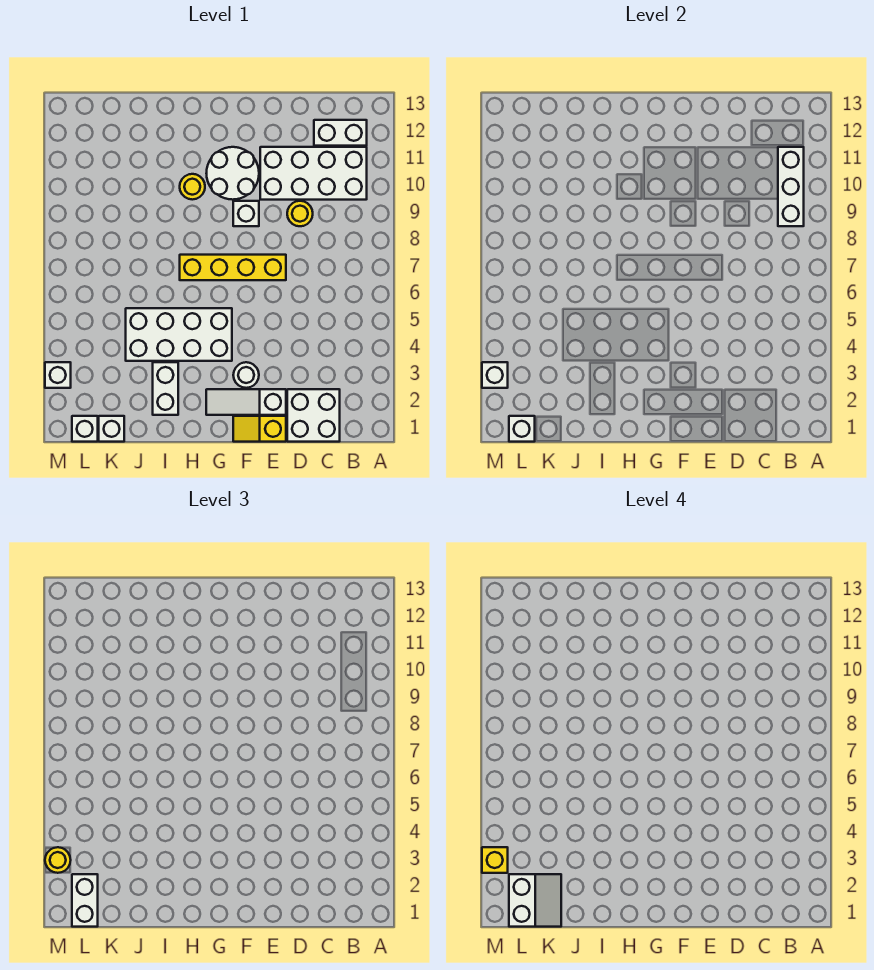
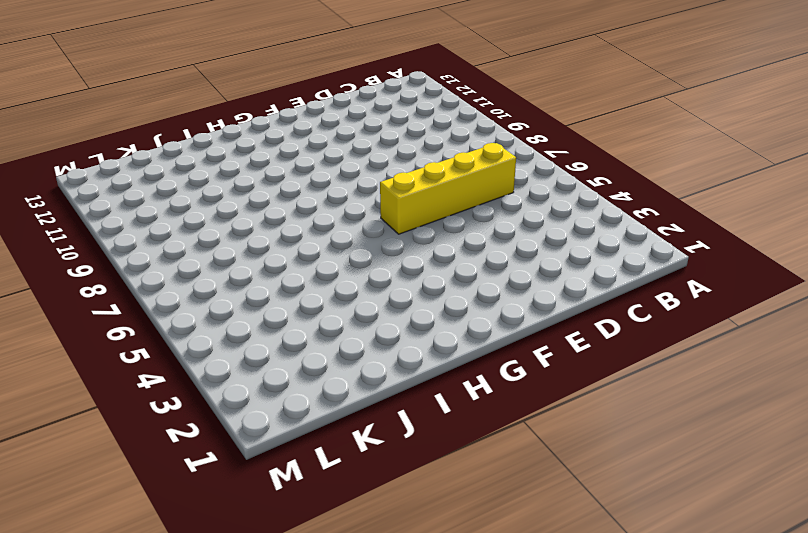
yellow brick C6:F6 level 1 -> yellow brick E7:H7 level 1
none -> white brick B10:E11 level 1
none -> white brick B12:C12 level 1
none -> white brick C1:D2 level 1

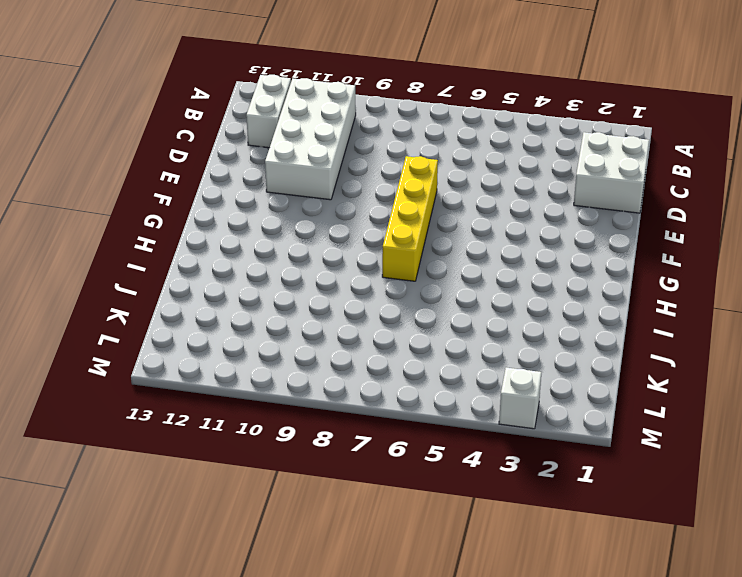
none -> yellow round brick D9 level 1
none -> yellow slope E1:F1 level 1 top E
none -> white slope E2:G2 level 1 top E

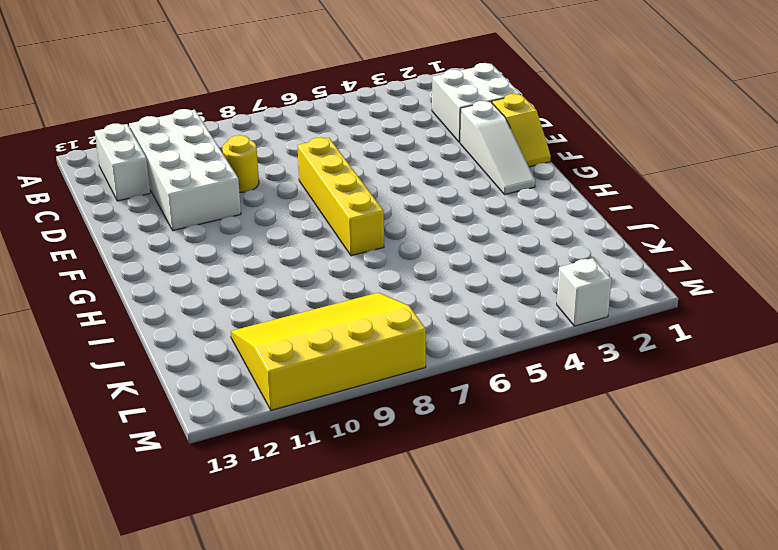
yellow slope K8:M11 level 1 top M -> none
none -> white round brick F3 level 1
none -> white brick F9 level 1
none -> white round brick F10:G11 level 1

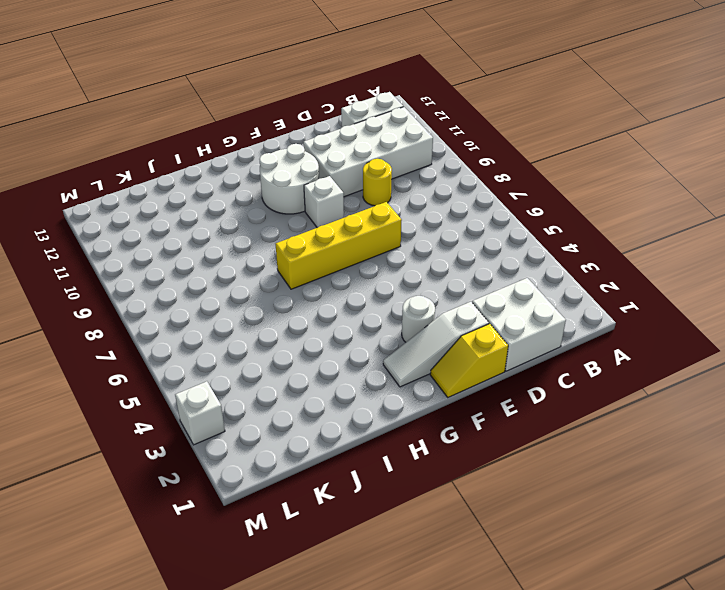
none -> white brick G4:J5 level 1
none -> yellow round brick H10 level 1
none -> white brick I2:I3 level 1

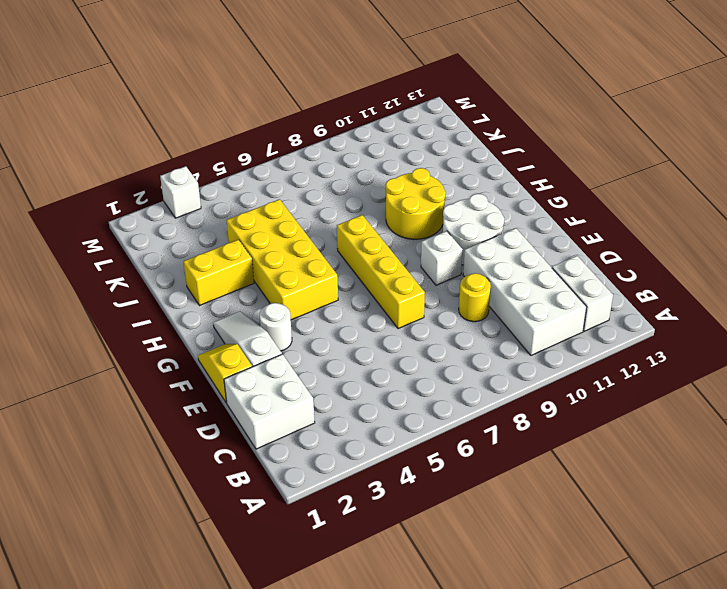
yellow brick G4:J5 level 1 -> white brick G4:J5 level 1
yellow round brick H9:I10 level 1 -> yellow round brick H10 level 1
yellow brick I2:I3 level 1 -> white brick I2:I3 level 1
none -> white brick K1 level 1
none -> white brick L1 level 1
none -> white brick B9:B11 level 2

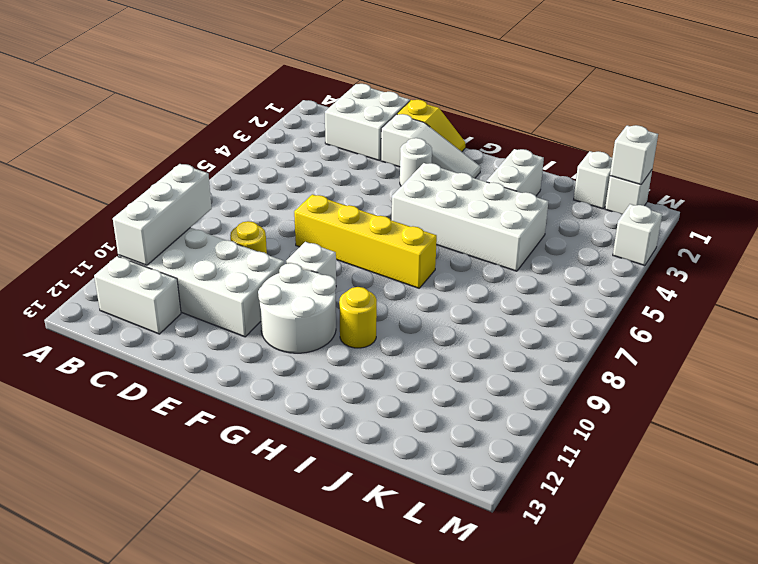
none -> white brick M3 level 2
none -> white brick L1:L2 level 3
none -> yellow round brick M3 level 3

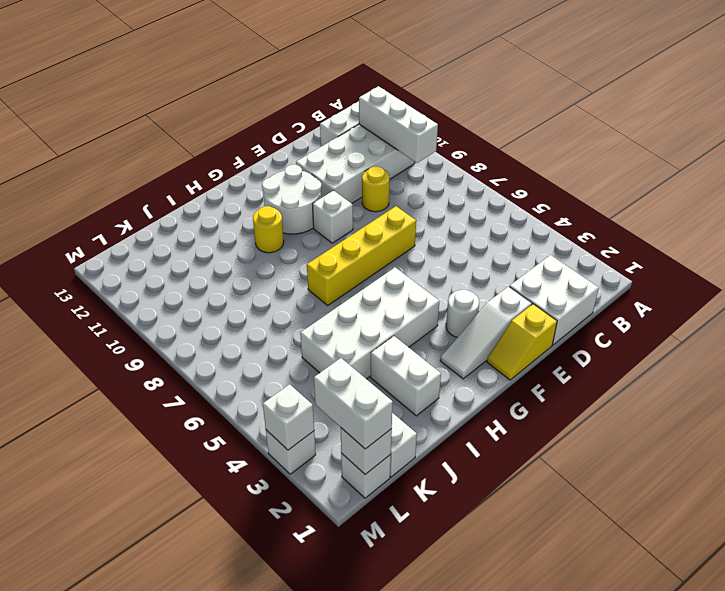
none -> yellow round brick M3 level 3
none -> white slope K1:L2 level 4 top L
none -> yellow brick M3 level 4

